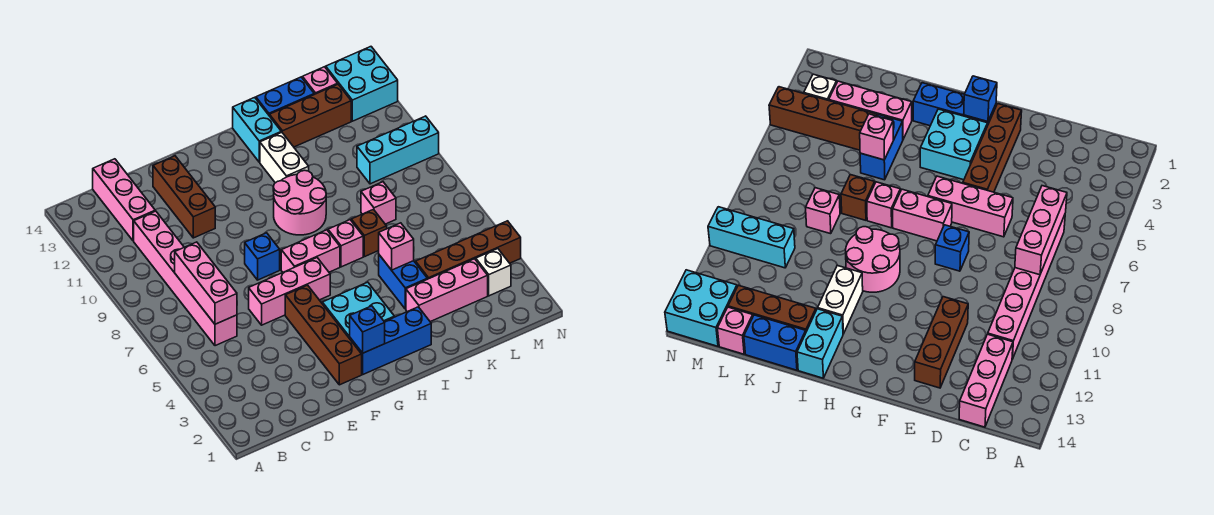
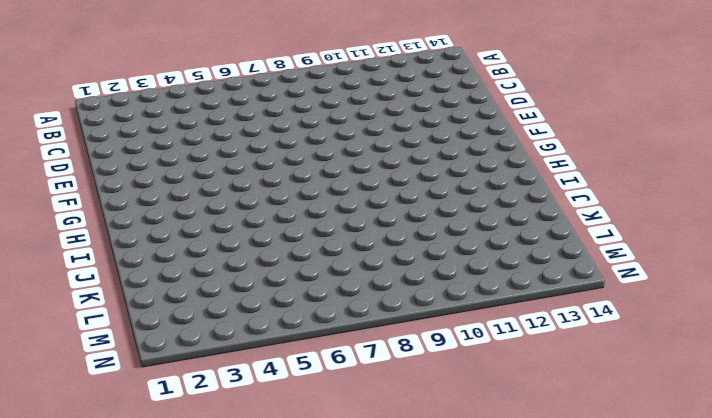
none -> pink brick C6:C11 level 1
none -> pink brick C12:C14 level 1
none -> pink brick E6:G6 level 1

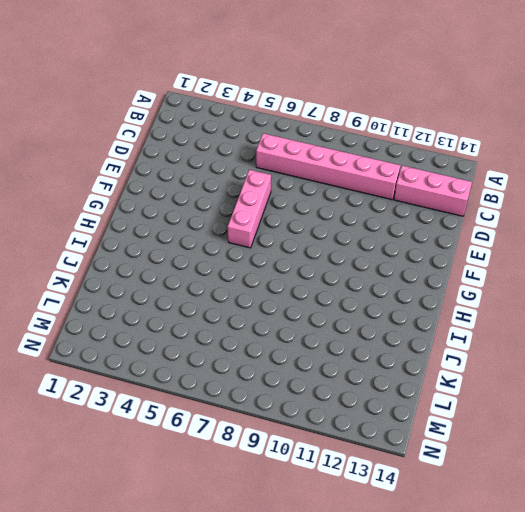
none -> brown brick E11:E13 level 1
none -> brown brick F2:F5 level 1
none -> blue brick F8 level 1

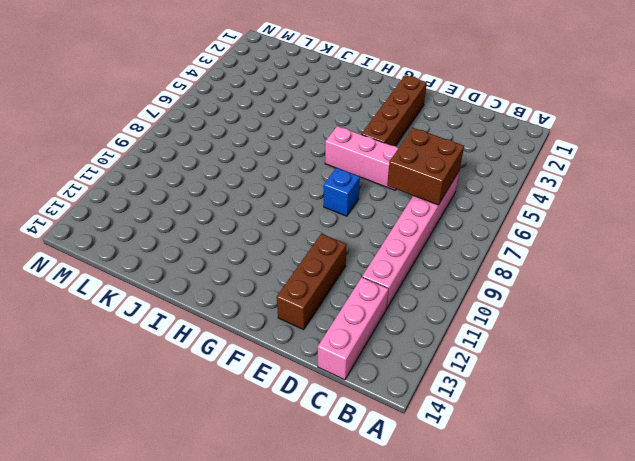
brown brick C6:D7 level 2 -> pink brick C6:C8 level 2
none -> blue brick G2:I2 level 1
none -> cyan brick G3:H4 level 1
none -> pink brick G7:H7 level 1

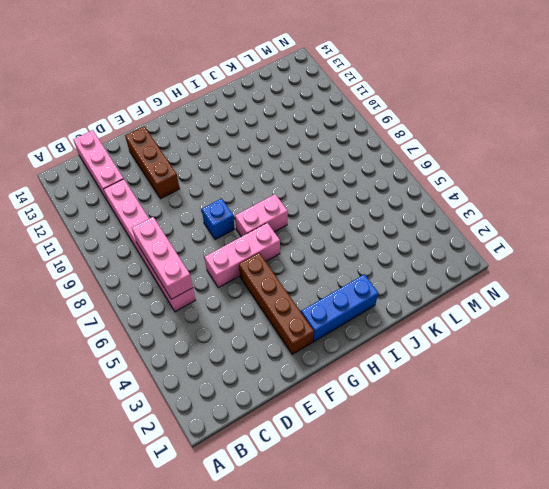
none -> cyan brick G3:H4 level 1
none -> pink round brick H9:I10 level 1
none -> pink brick I7 level 1

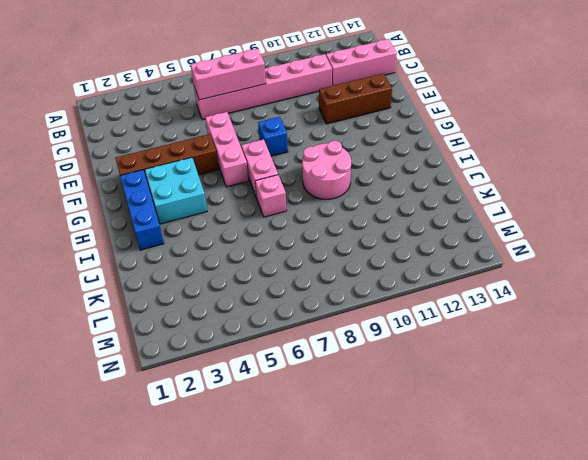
none -> white brick I11:I12 level 1
none -> cyan brick I13:I14 level 1
none -> pink brick J3:L3 level 1

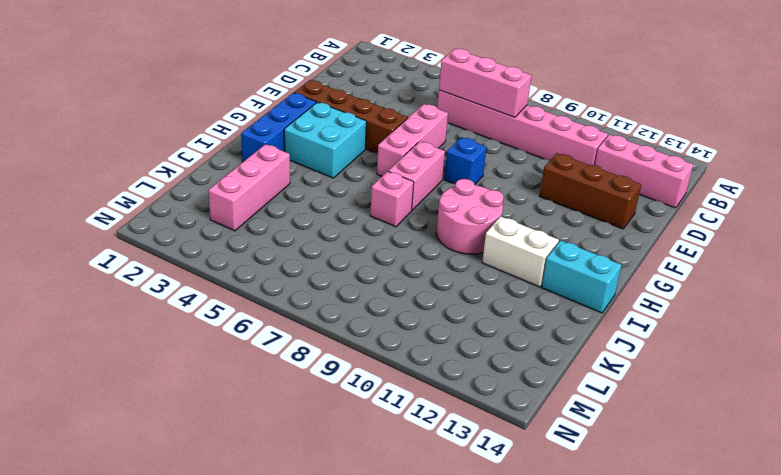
none -> blue brick J4:J5 level 1
none -> brown brick J7 level 1
none -> brown brick J13:L13 level 1

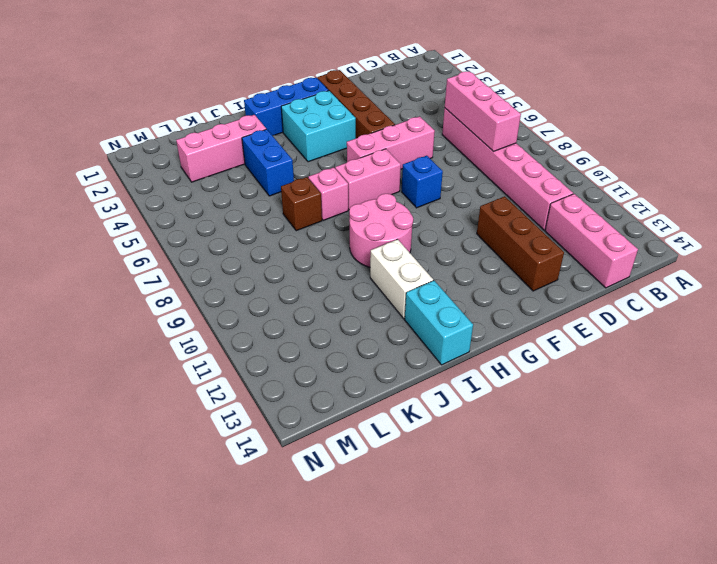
none -> brown brick J13:L13 level 1
none -> blue brick J14:K14 level 1
none -> brown brick K4:N4 level 1

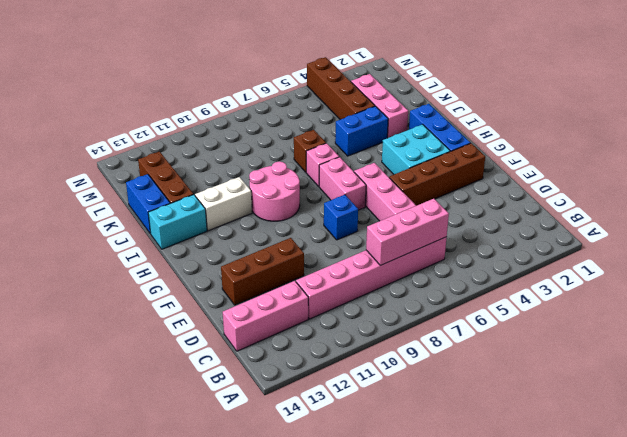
none -> pink brick K8 level 1
none -> cyan brick L10:N10 level 1
none -> pink brick L14 level 1

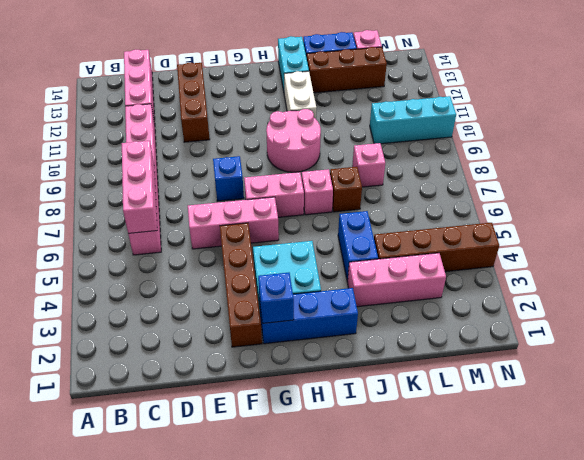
none -> white brick M3 level 1
none -> cyan brick M13:N14 level 1
none -> pink brick J5 level 2

